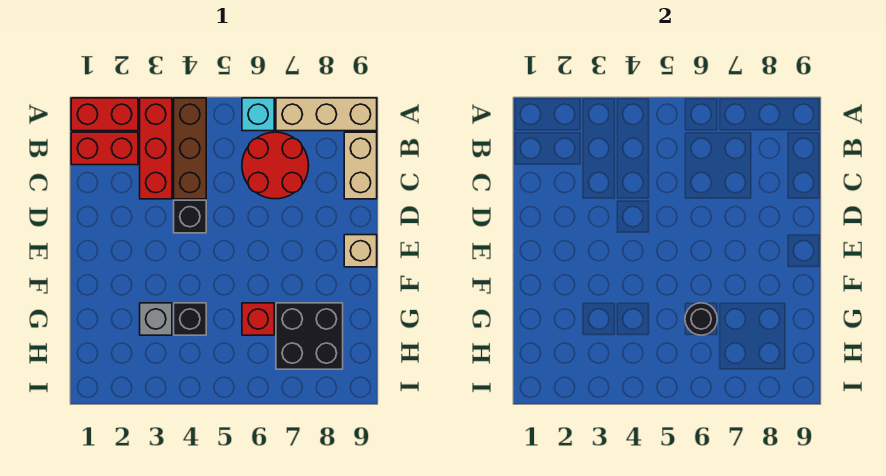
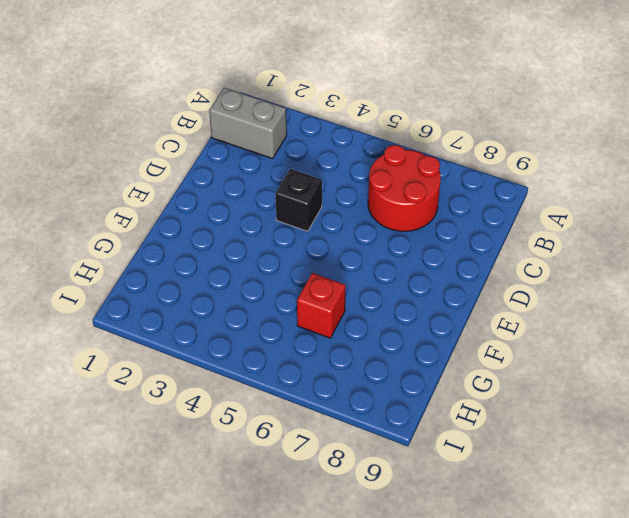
grey brick B1:B2 level 1 -> red brick B1:B2 level 1
none -> red brick A1:A2 level 1
none -> red brick A3:C3 level 1
none -> brown brick A4:C4 level 1

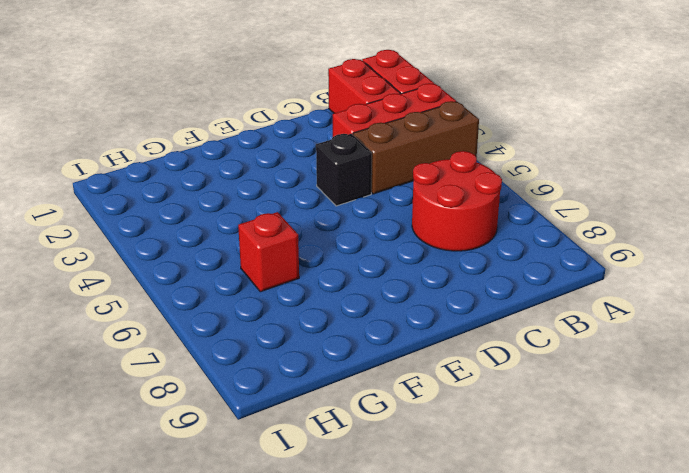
none -> cyan brick A6 level 1
none -> tan brick A7:A9 level 1
none -> tan brick B9:C9 level 1

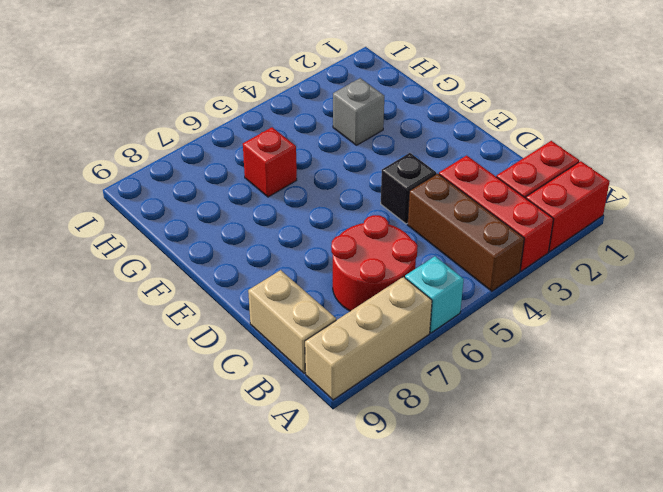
none -> tan brick E9 level 1
none -> black brick G4 level 1
none -> black brick G7:H8 level 1

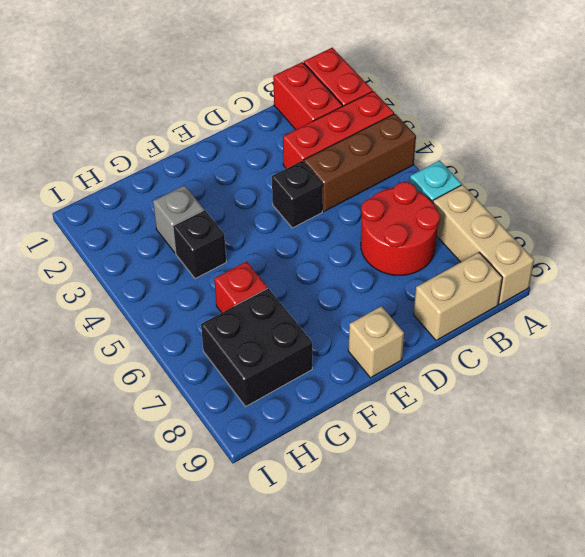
none -> black round brick G6 level 2

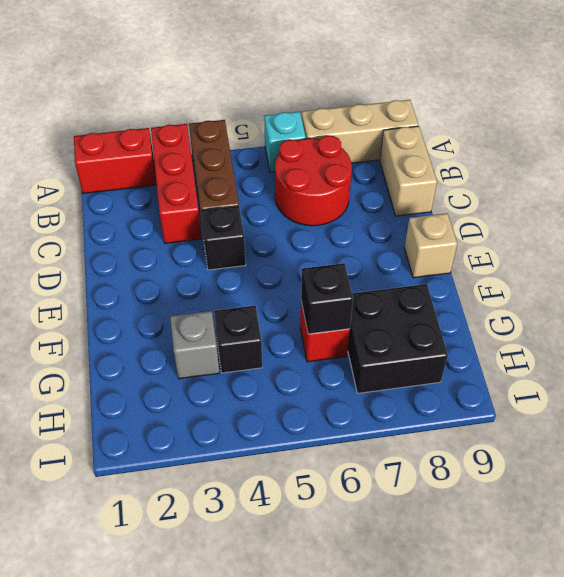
black brick G6 level 2 -> black round brick G6 level 2
none -> red brick B1:B2 level 1

